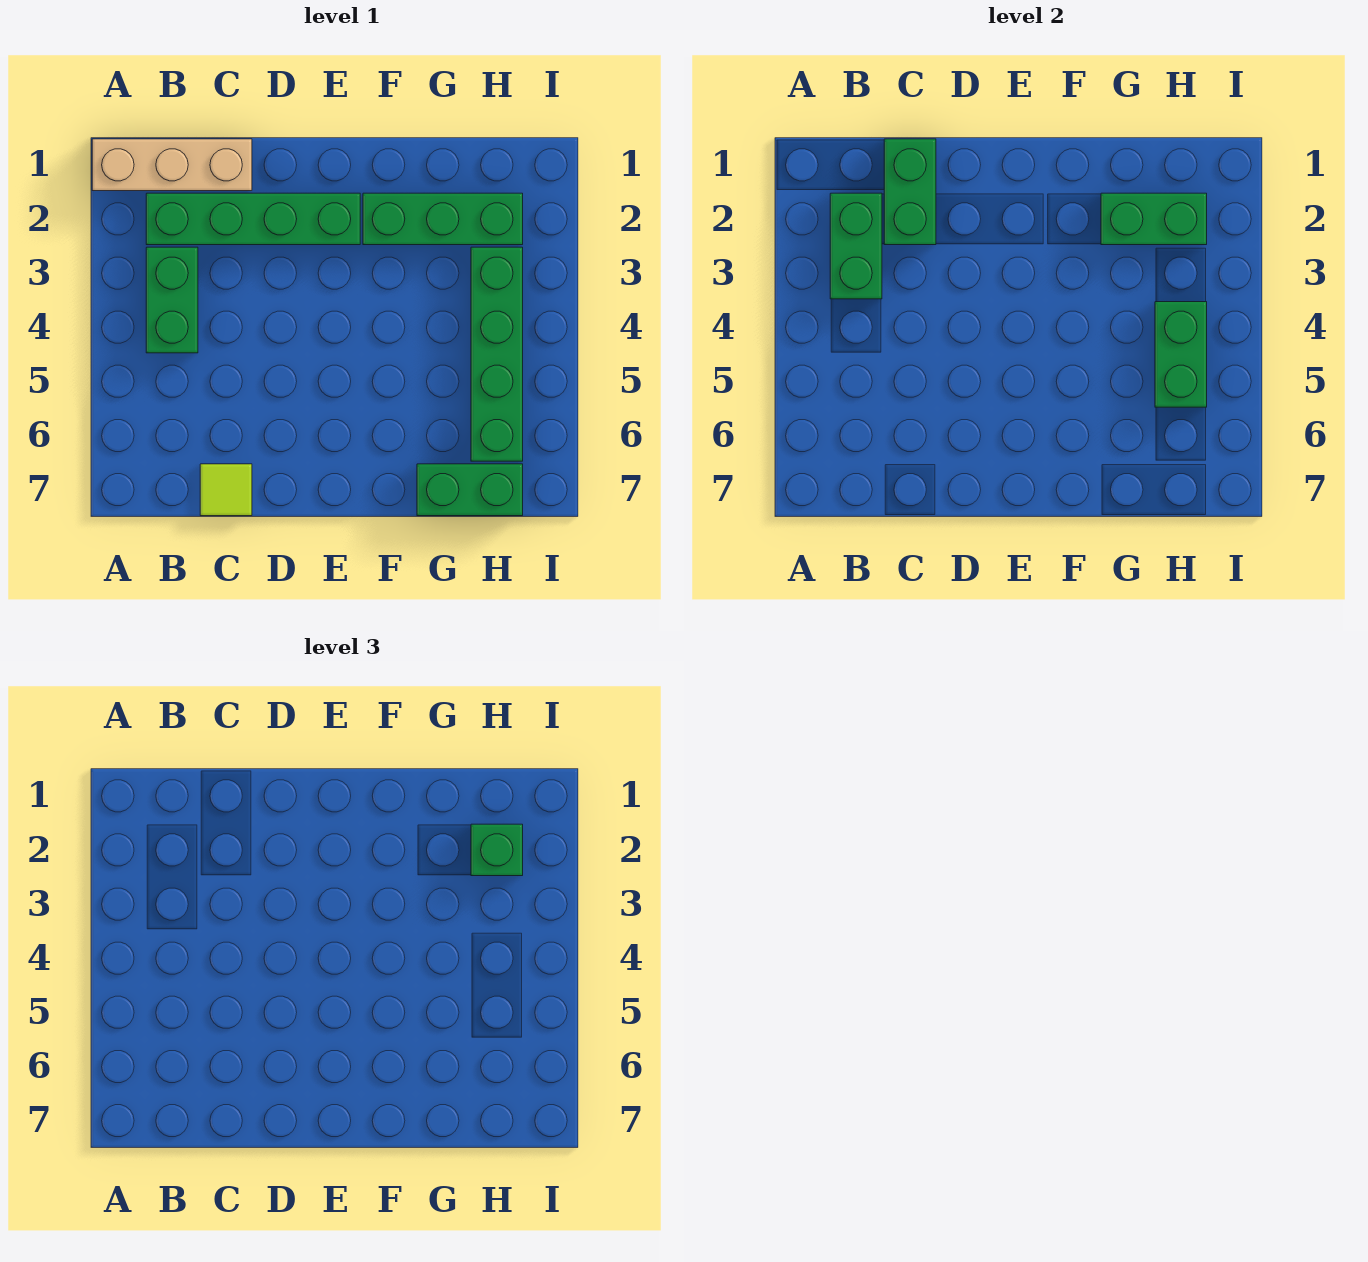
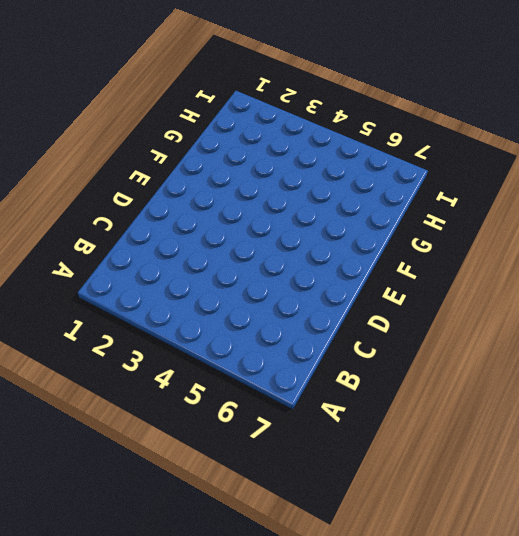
none -> tan brick A1:C1 level 1
none -> green brick B2:E2 level 1
none -> green brick B3:B4 level 1

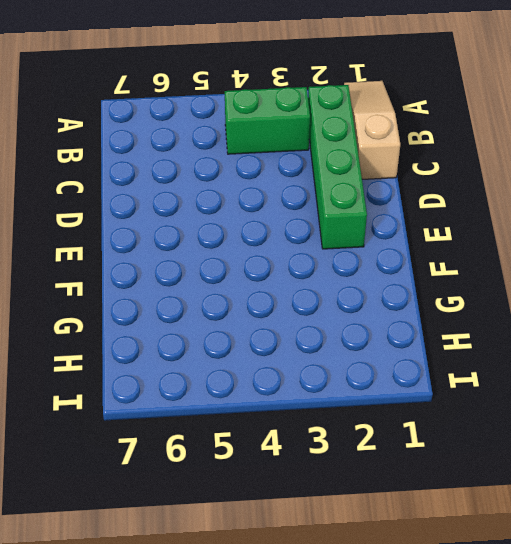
tan slope A1:C1 level 1 top C -> tan brick A1:C1 level 1
none -> lime tile C7 level 1
none -> green brick F2:H2 level 1
none -> green brick G7:H7 level 1

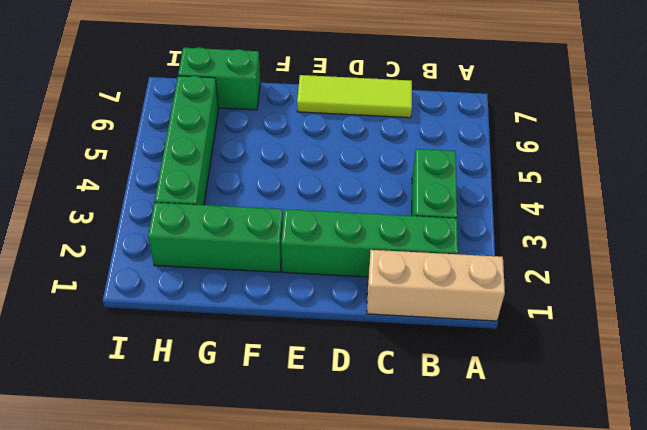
lime tile C7:E7 level 1 -> lime tile C7 level 1
none -> green brick B2:B3 level 2
none -> green brick C1:C2 level 2
none -> green brick G2:H2 level 2

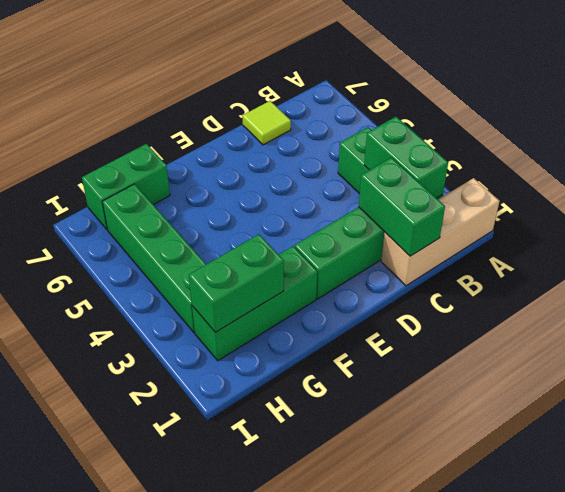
none -> green brick H4:H5 level 2
none -> green brick H2 level 3

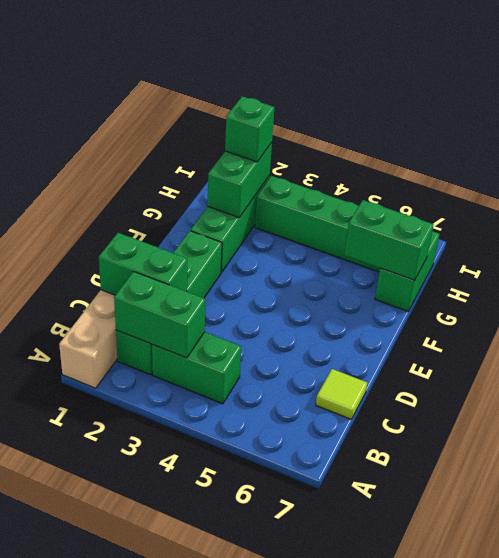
green brick G6:G7 level 2 -> green brick H4:H5 level 2

